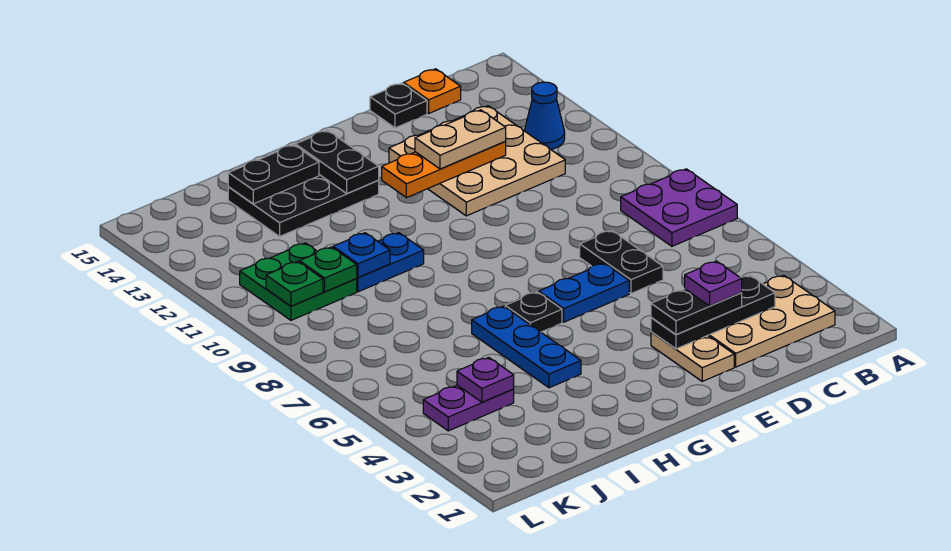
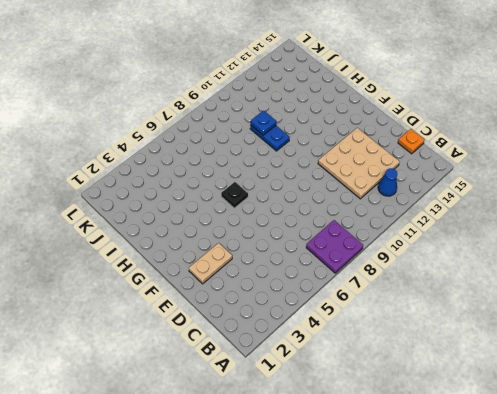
none -> tan plate B2:D3 level 1
none -> black plate D6:D7 level 1
none -> black plate D15 level 1

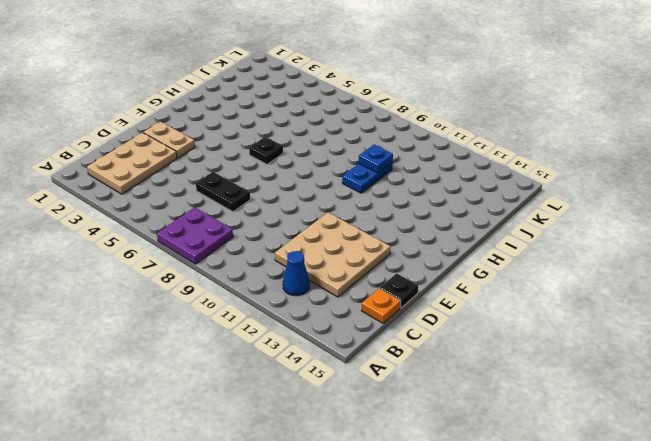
none -> blue plate E6:F6 level 1
none -> black plate G13:I14 level 1
none -> blue plate H4:H6 level 1

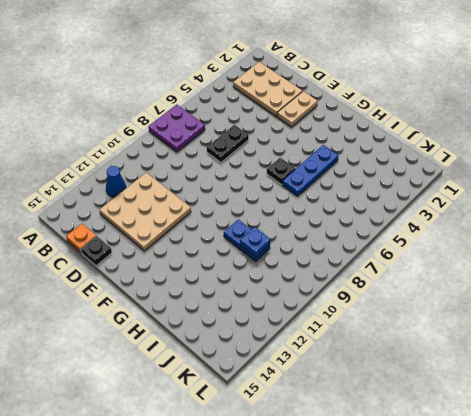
none -> blue plate E6:F6 level 1
none -> black plate G13:I14 level 1
none -> purple plate J4:K4 level 1

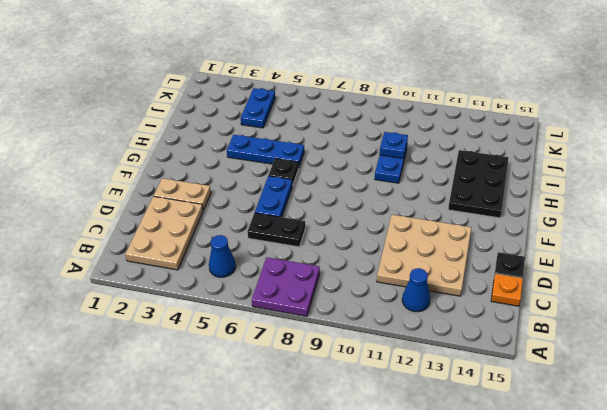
blue cone B5 level 1 -> none
blue plate J4:K4 level 1 -> purple plate J4:K4 level 1
none -> green plate J10:K11 level 1
none -> black plate C3:E3 level 2
none -> orange plate D12:F12 level 2

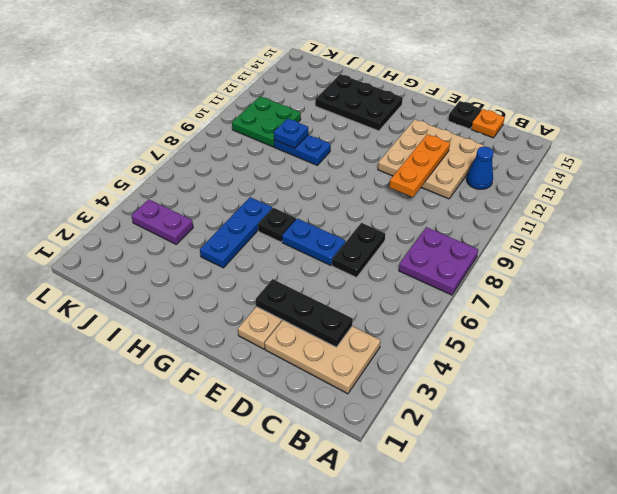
orange plate D10:D12 level 2 -> orange plate D12:F12 level 2
none -> black plate G13:G14 level 2
none -> black plate H14:I14 level 2
none -> purple plate J4 level 2

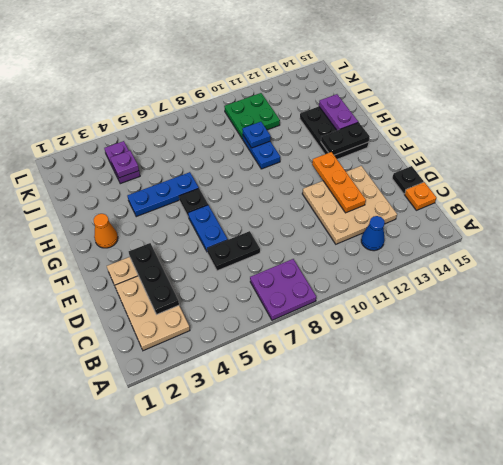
orange cone G2 level 1 -> none
purple plate H14:I14 level 2 -> black plate H14:I14 level 2
none -> green plate J10 level 2
none -> green plate K10 level 2
none -> black plate D3:E3 level 3

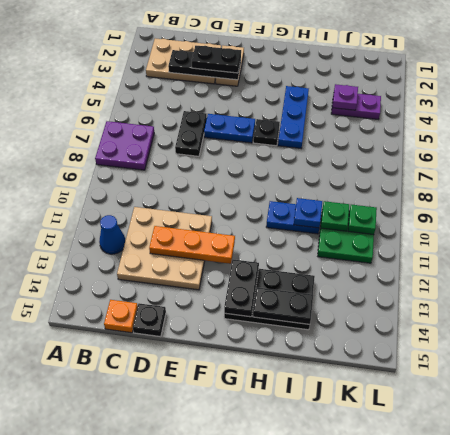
none -> tan plate D12:E12 level 3
none -> purple plate D3 level 4

